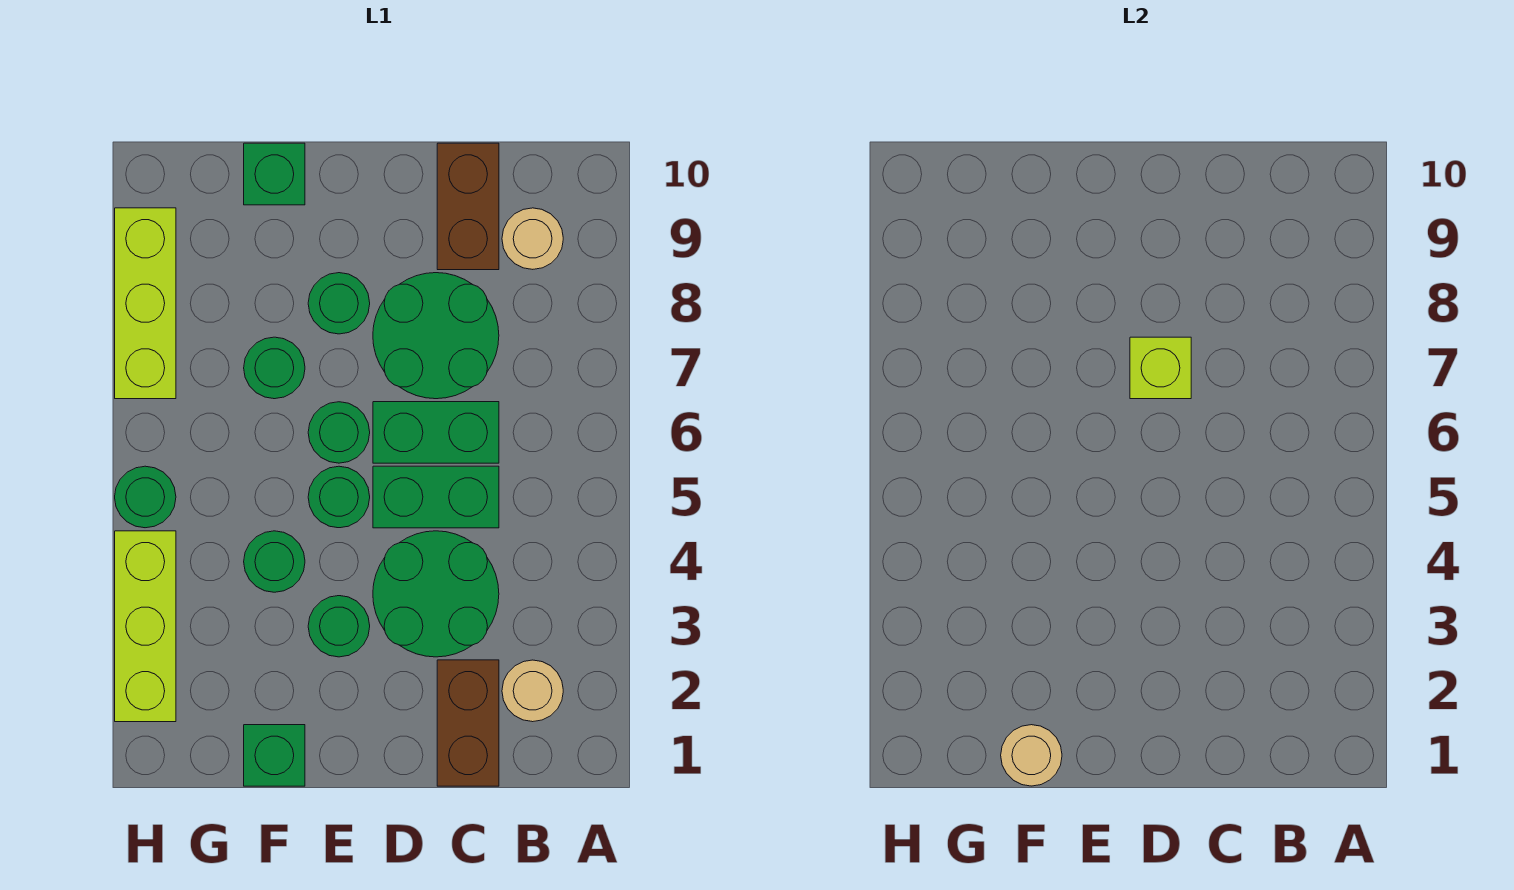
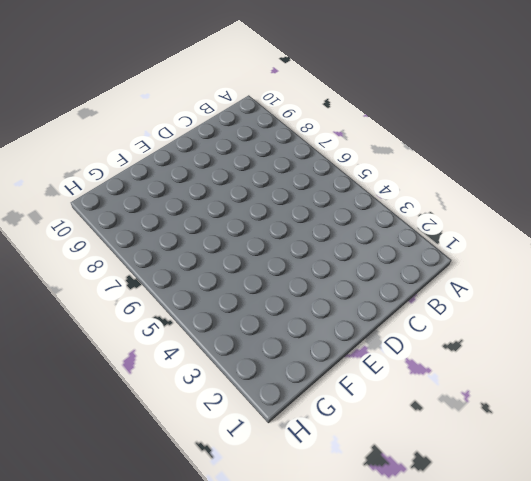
none -> tan round brick B2 level 1
none -> tan round brick B9 level 1
none -> brown brick C1:C2 level 1

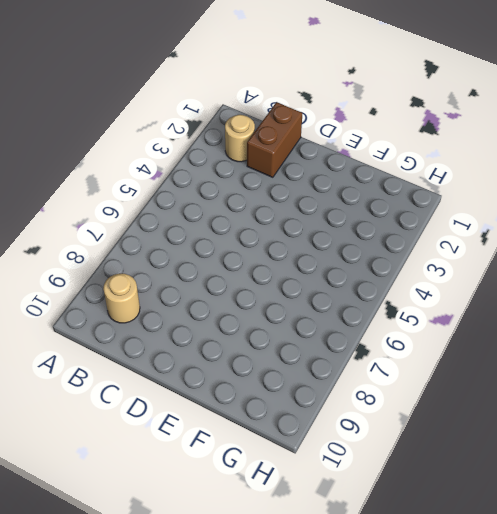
none -> green round brick C3:D4 level 1
none -> green brick C5:D5 level 1
none -> green brick C6:D6 level 1

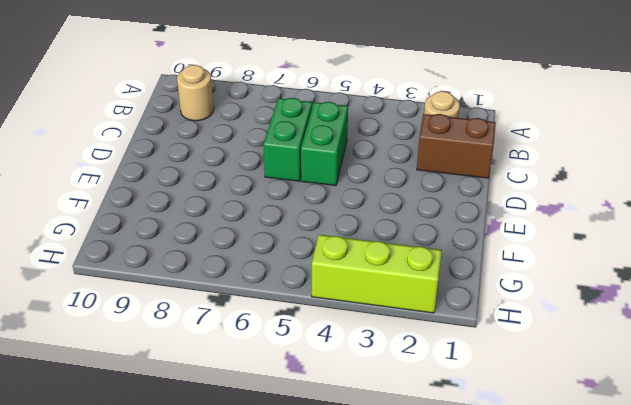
none -> green round brick C3:D4 level 1
none -> green round brick C7:D8 level 1
none -> brown brick C9:C10 level 1

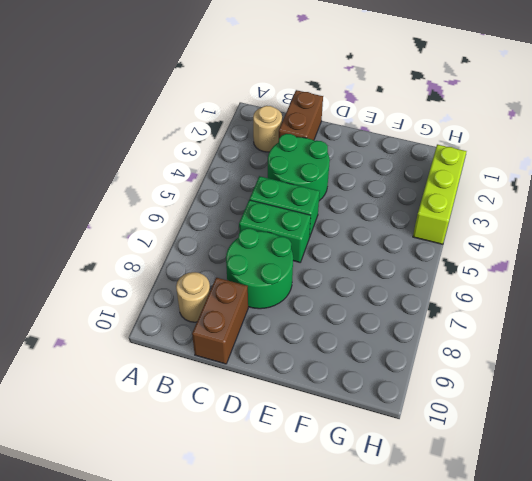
none -> green round brick E3 level 1
none -> green round brick E5 level 1
none -> green round brick E6 level 1

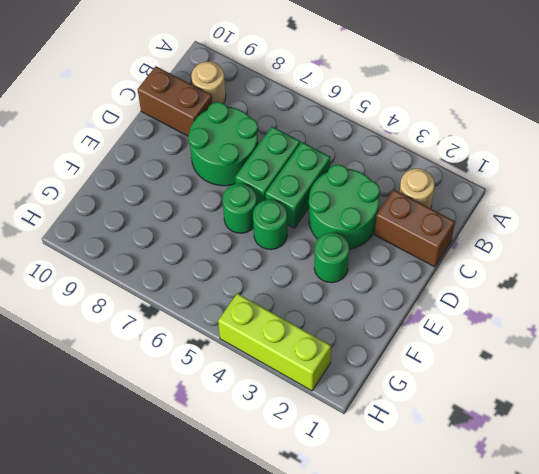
none -> green round brick E8 level 1
none -> green brick F1 level 1
none -> green round brick F4 level 1

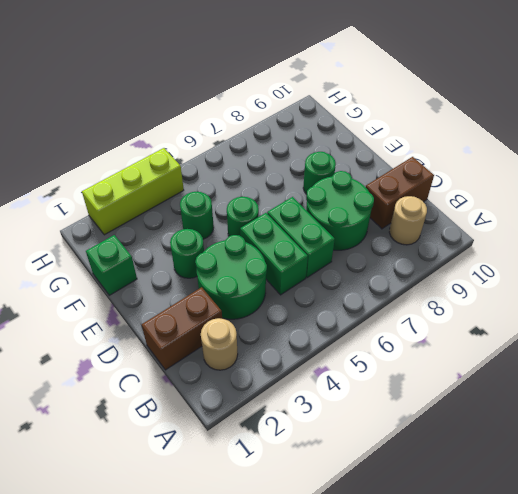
none -> green round brick E6 level 1
none -> green round brick F7 level 1
none -> green brick F10 level 1

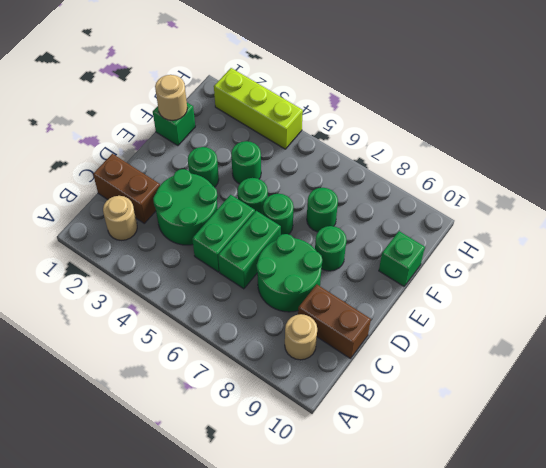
none -> green round brick H5 level 1
none -> lime brick H7:H9 level 1
none -> lime brick D7 level 2

